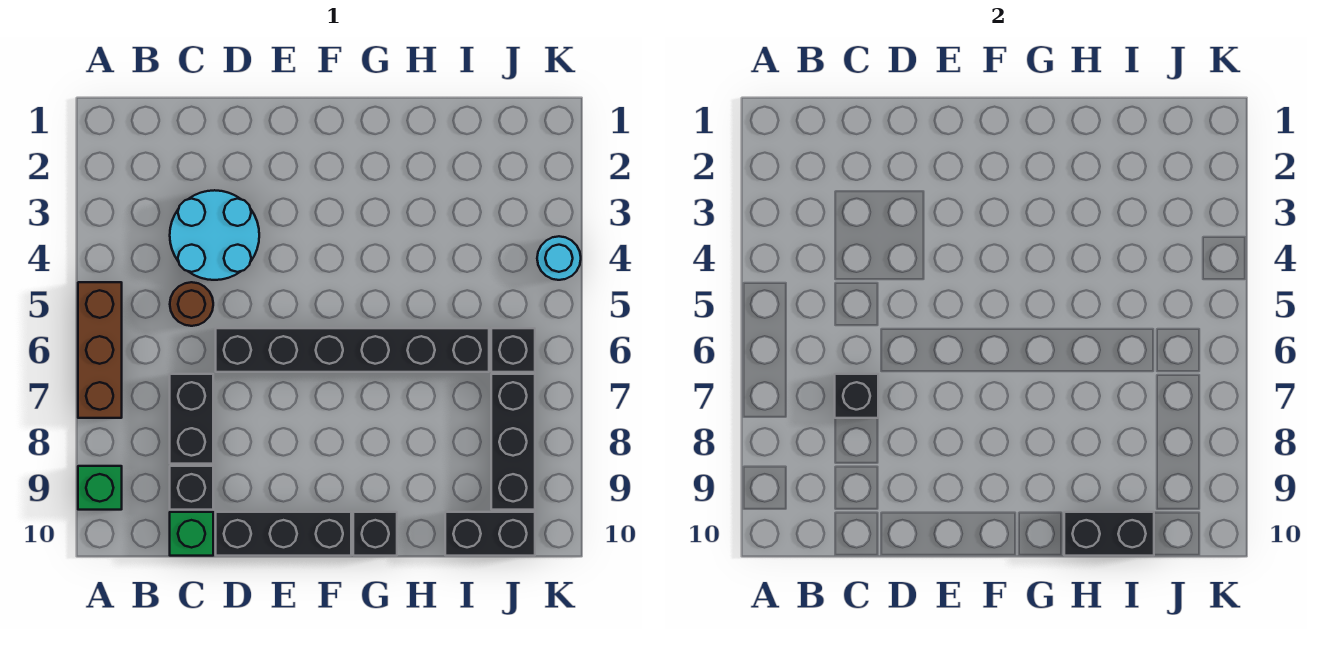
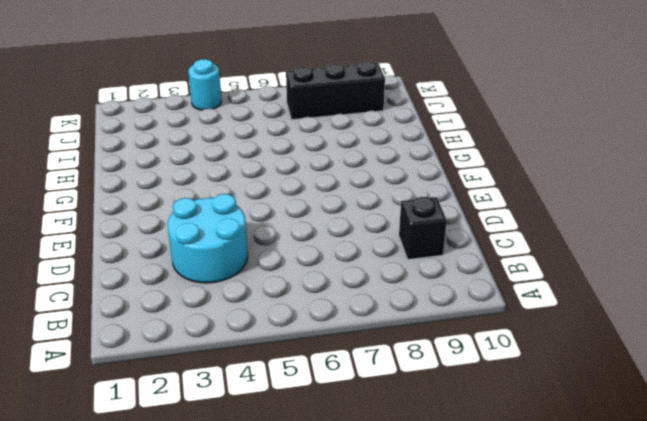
none -> brown brick A5:A7 level 1
none -> green brick A9 level 1
none -> brown round brick C5 level 1

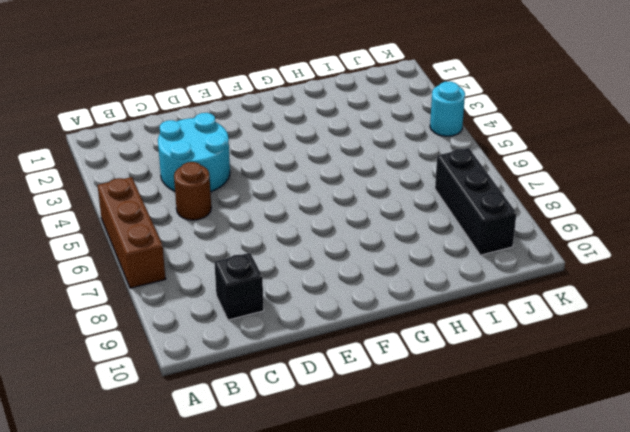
none -> green brick A9 level 1
none -> black brick C7:C8 level 1
none -> green brick C10 level 1

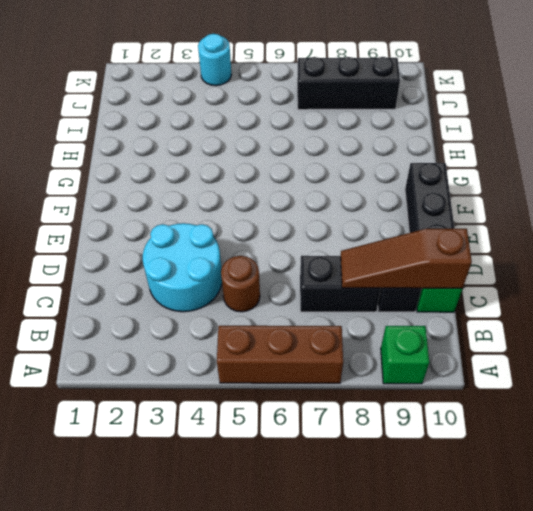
brown slope C8:C10 level 2 top 10 -> none
none -> black brick D6:I6 level 1
none -> black brick G10 level 1
none -> black brick I10:J10 level 1

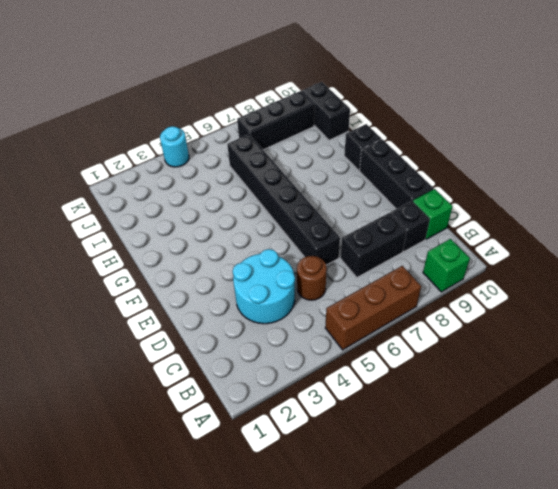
none -> black brick J6 level 1
none -> black brick C7 level 2
none -> black brick H10:I10 level 2

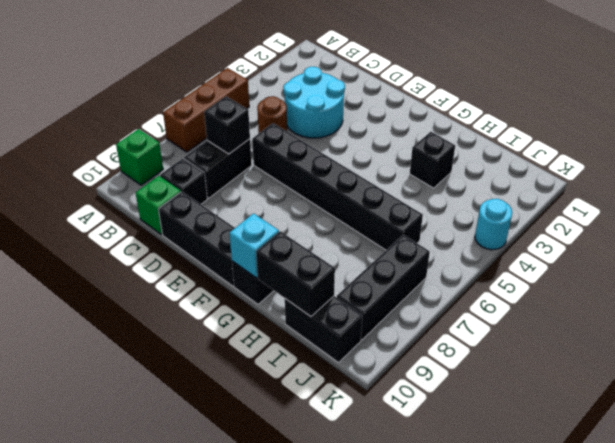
cyan brick G10 level 2 -> none
black brick H3 level 1 -> black brick J6 level 1

